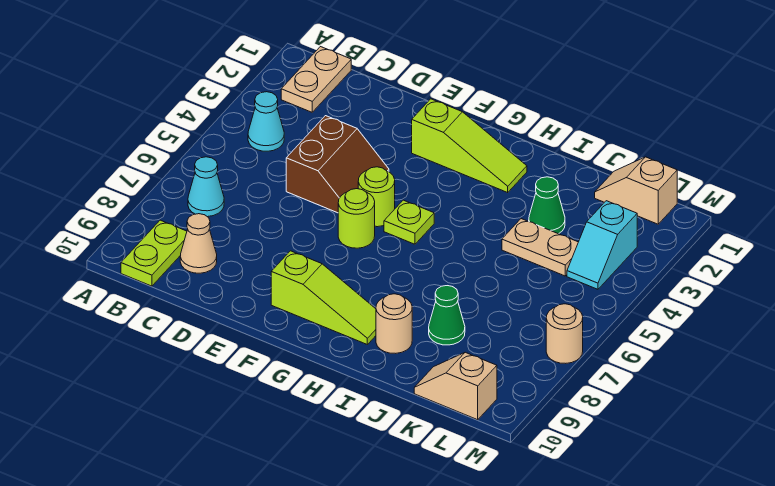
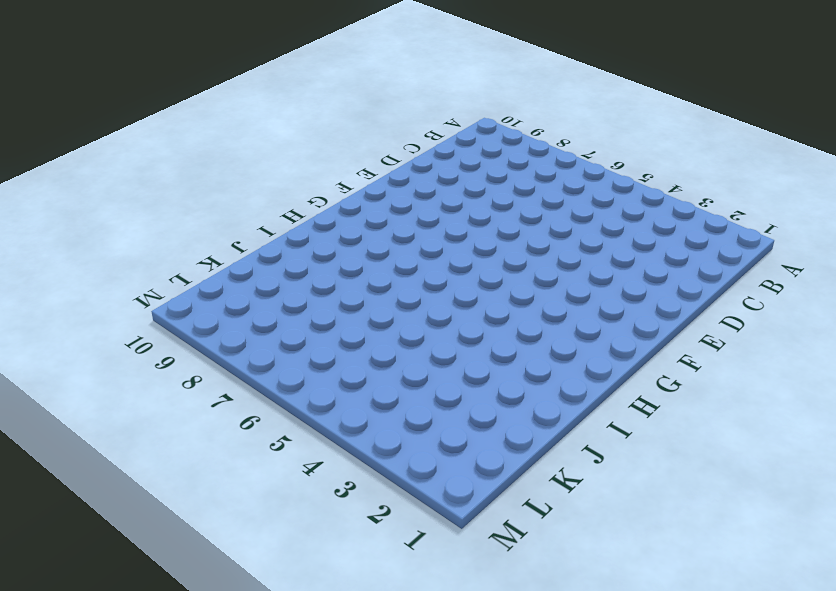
none -> tan plate B1:B2 level 1
none -> cyan cone B4 level 1
none -> cyan cone B7 level 1

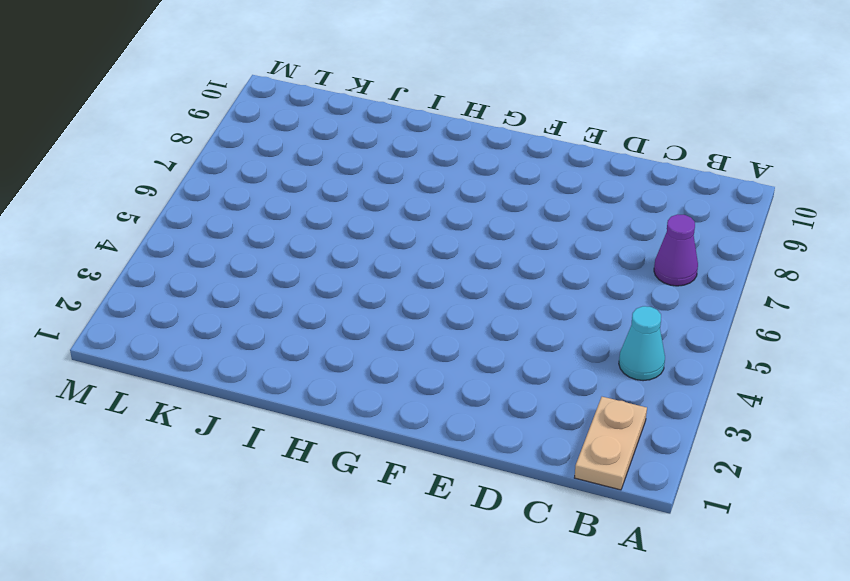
purple cone B7 level 1 -> cyan cone B7 level 1
none -> lime plate B9:B10 level 1
none -> tan cone C9 level 1
none -> brown slope D4:E5 level 1 top D

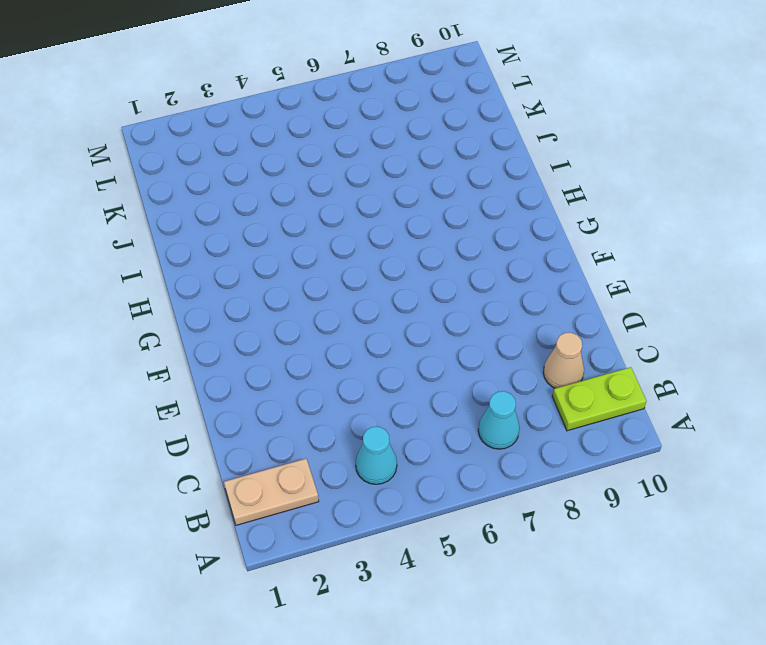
none -> brown slope D4:E5 level 1 top D
none -> lime slope F2:H2 level 1 top F
none -> lime round brick F5 level 1

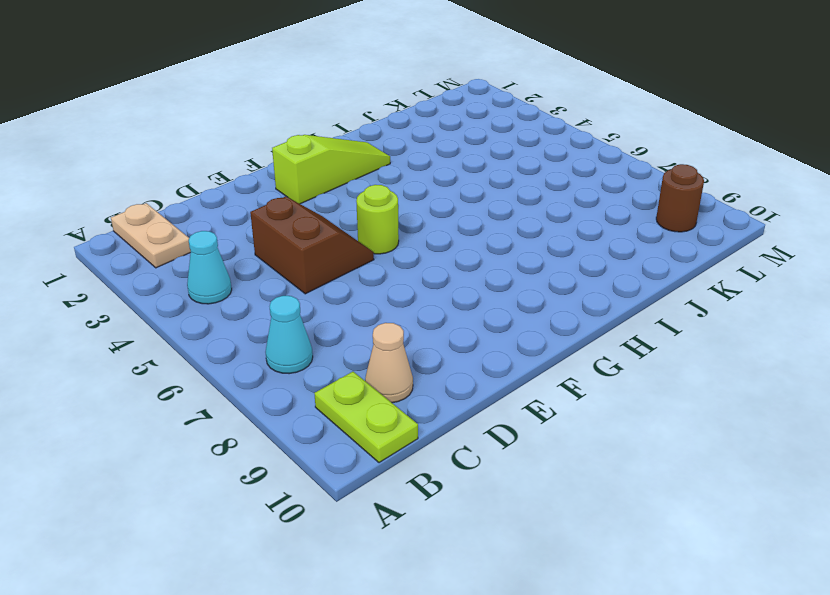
brown round brick L9 level 1 -> none
none -> lime round brick F6 level 1
none -> lime slope F9:H9 level 1 top F
none -> lime plate G5 level 1

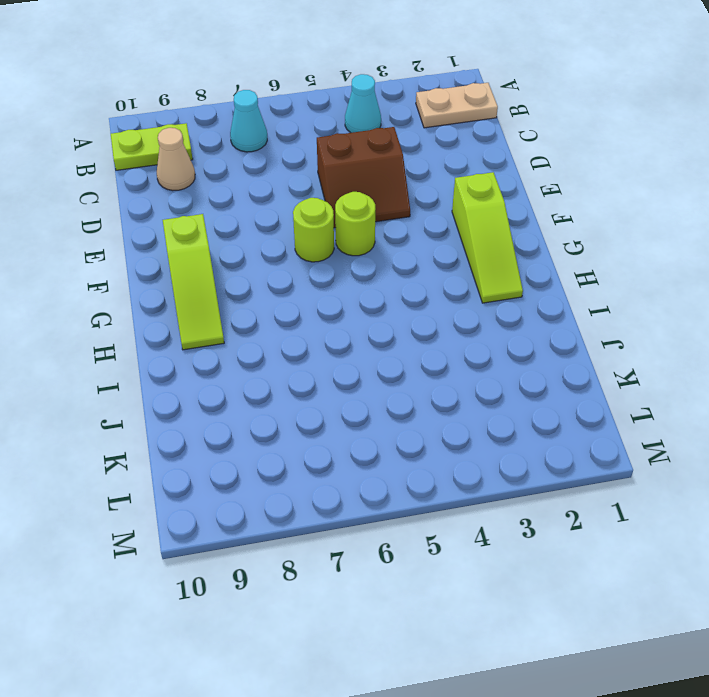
none -> lime plate G5 level 1
none -> tan round brick I9 level 1
none -> green cone J3 level 1

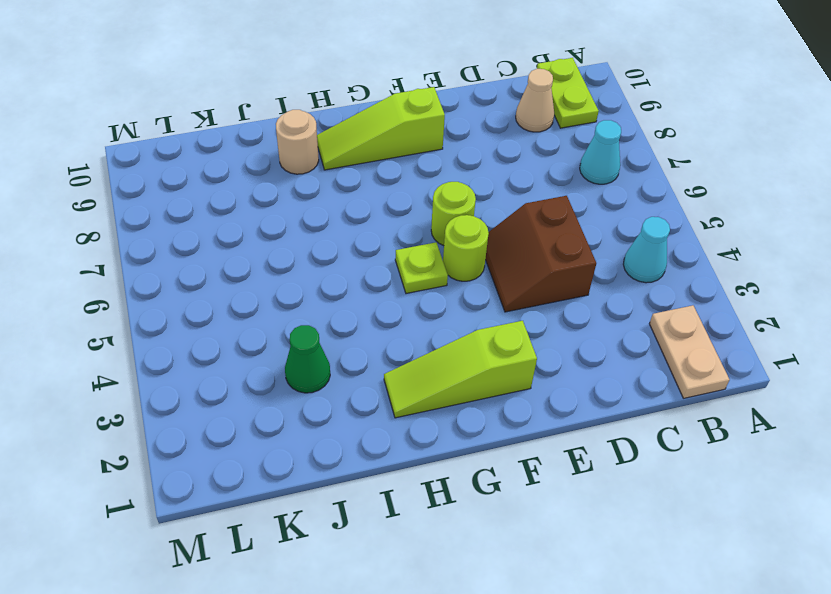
none -> tan plate J4:K4 level 1
none -> green cone J8 level 1
none -> tan slope K1:L1 level 1 top L

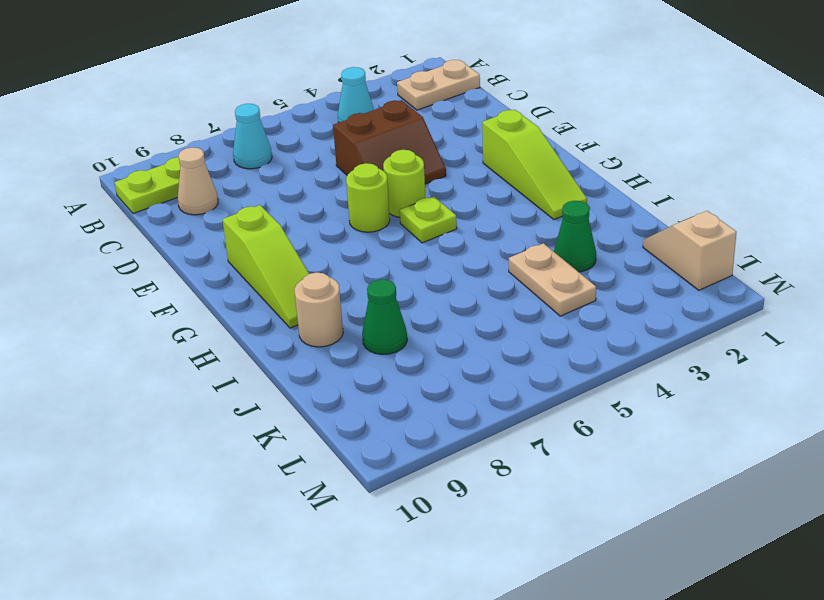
none -> tan slope K10:L10 level 1 top L
none -> cyan slope L3:L4 level 1 top 3
none -> tan round brick M7 level 1

